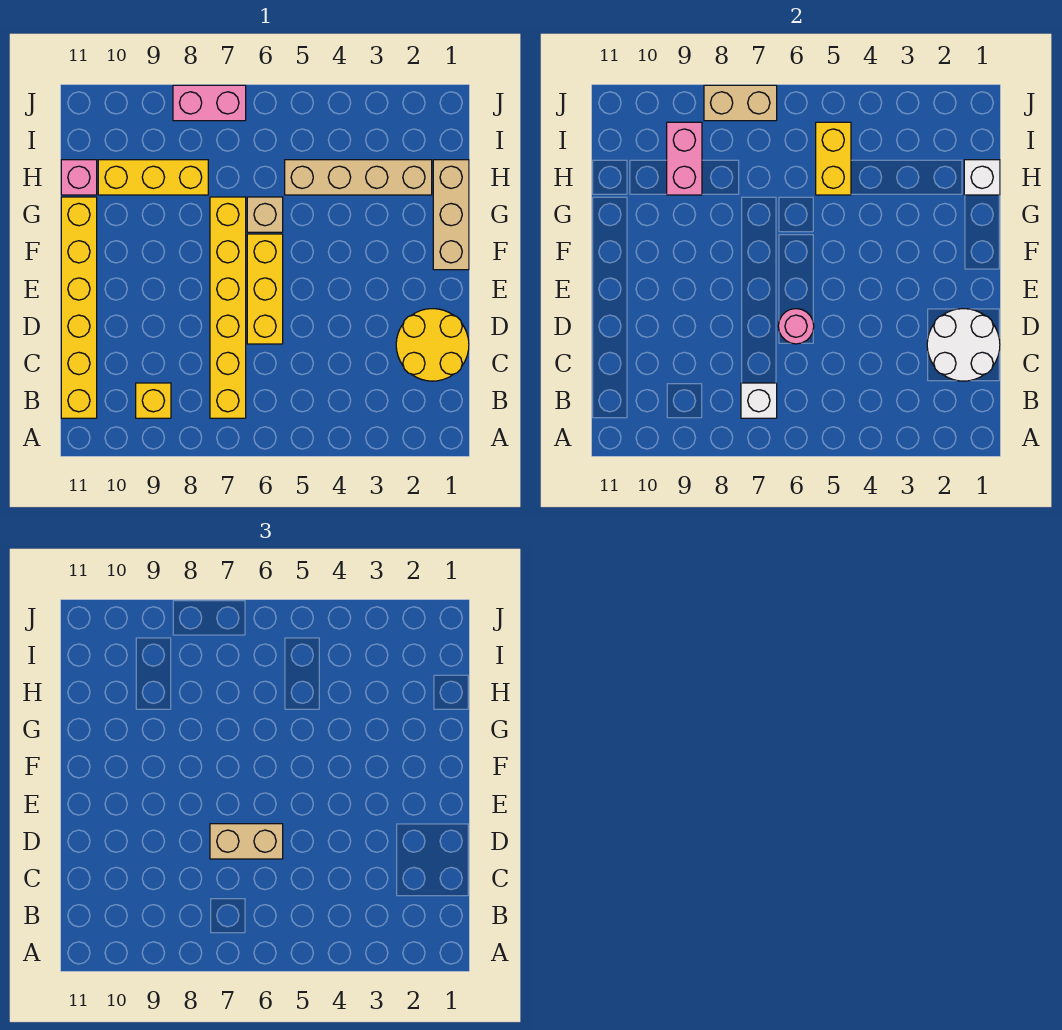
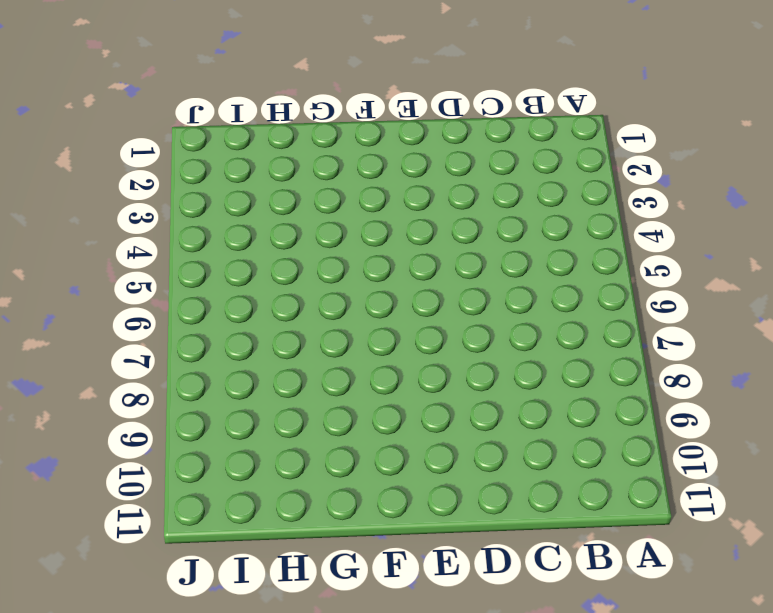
none -> yellow brick B7:G7 level 1
none -> yellow brick B9 level 1
none -> yellow brick B11:G11 level 1

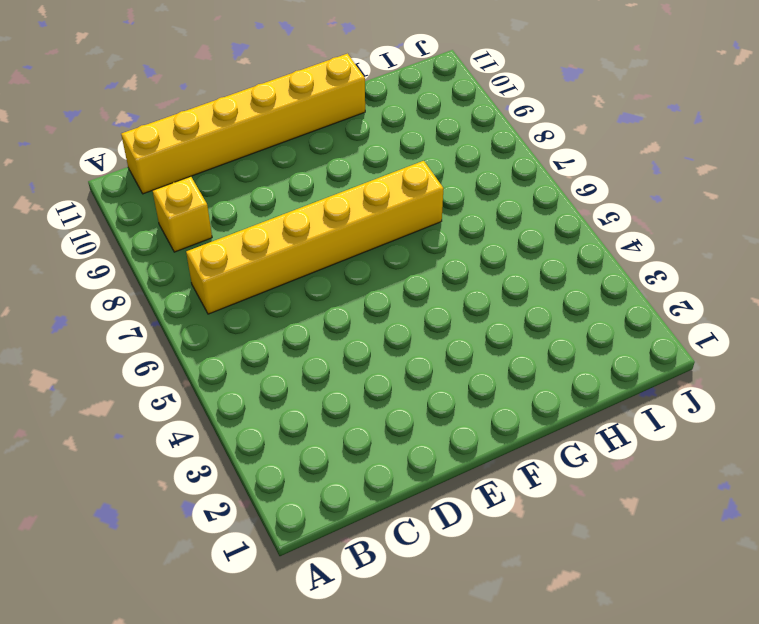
none -> yellow round brick C1:D2 level 1
none -> yellow brick D6:F6 level 1
none -> tan brick F1:H1 level 1

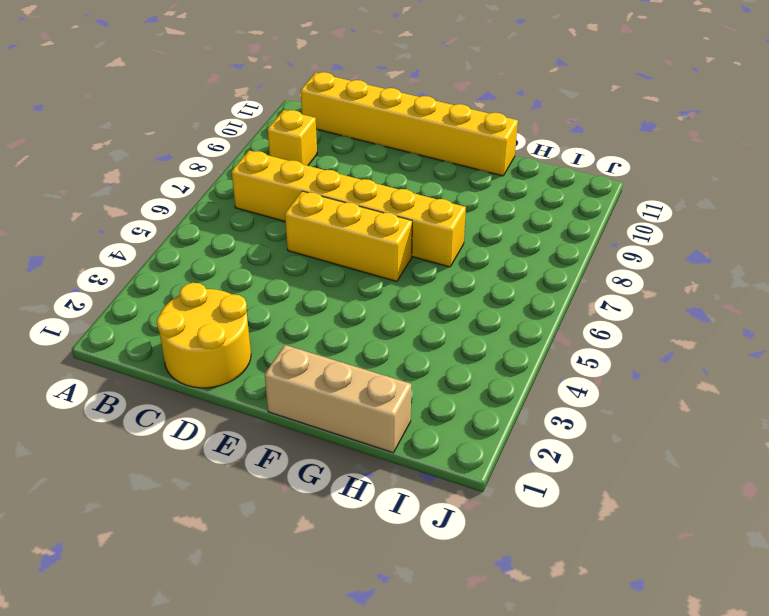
none -> tan brick G6 level 1
none -> tan brick H2:H5 level 1
none -> yellow brick H8:H10 level 1

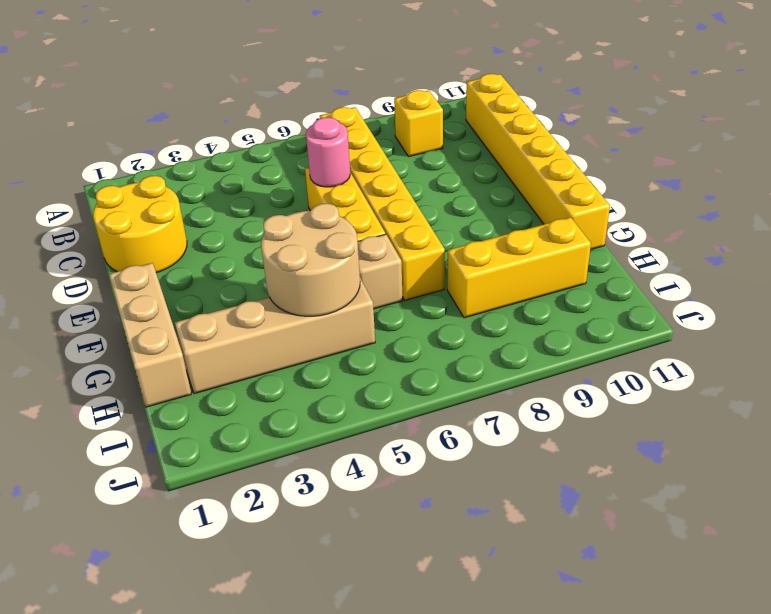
tan round brick G4:H5 level 2 -> yellow brick H5:I5 level 2
none -> pink brick H11 level 1
none -> pink brick J7:J8 level 1
none -> white brick B7 level 2

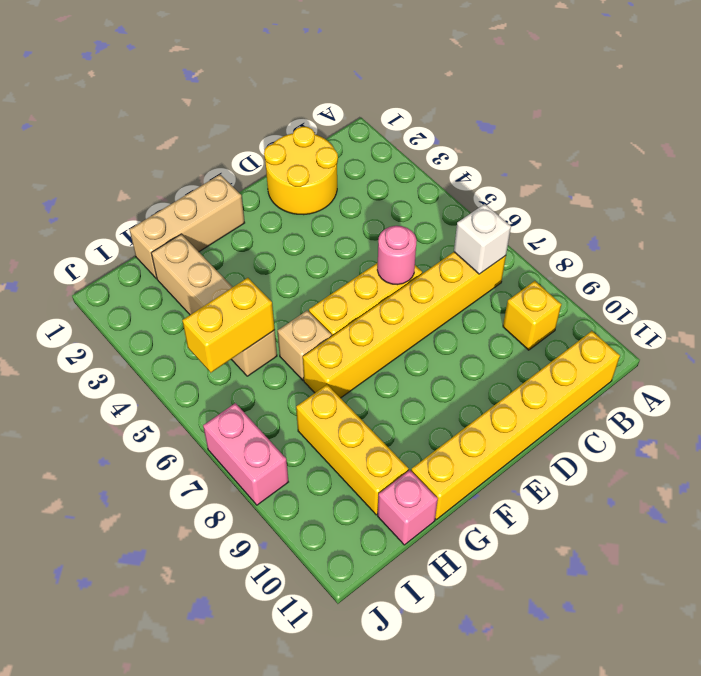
none -> white round brick C1:D2 level 2
none -> white brick H1 level 2
none -> pink brick H9:I9 level 2

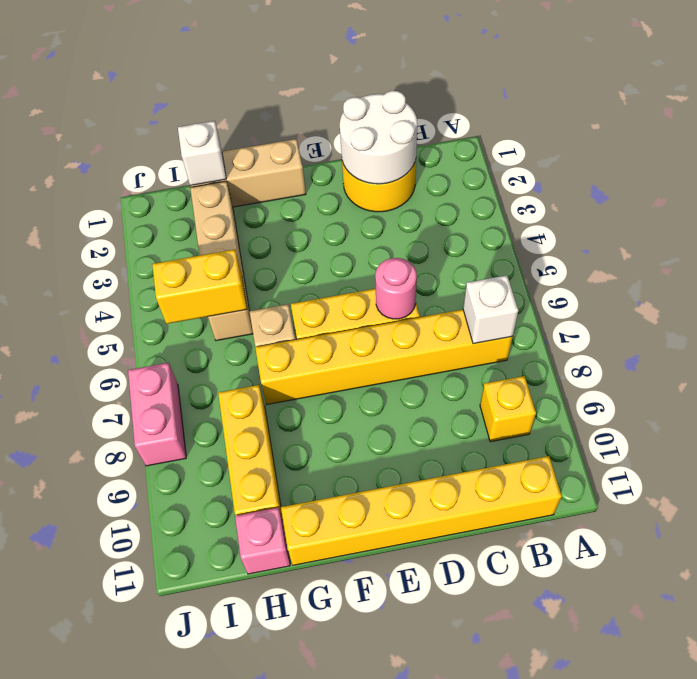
none -> pink brick H9:I9 level 2
none -> tan brick J7:J8 level 2
none -> tan brick D6:D7 level 3

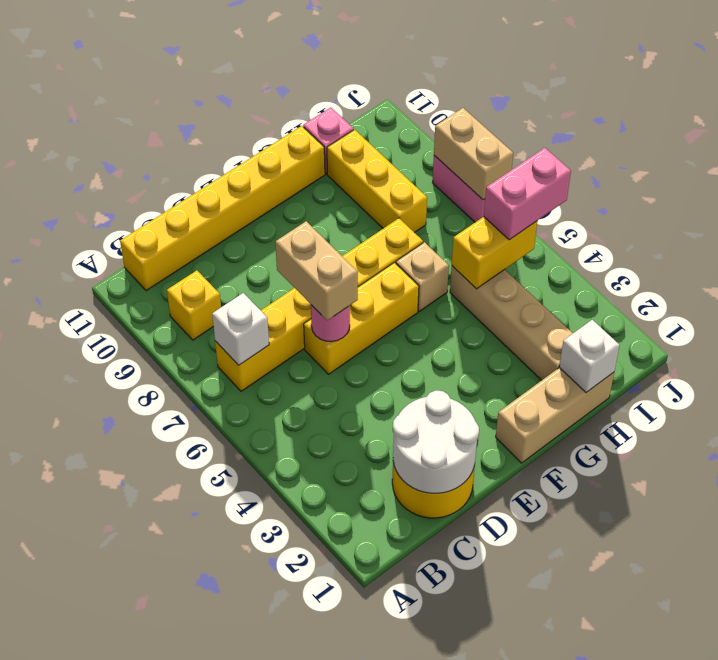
pink brick I5:J5 level 3 -> pink brick H9:I9 level 2

